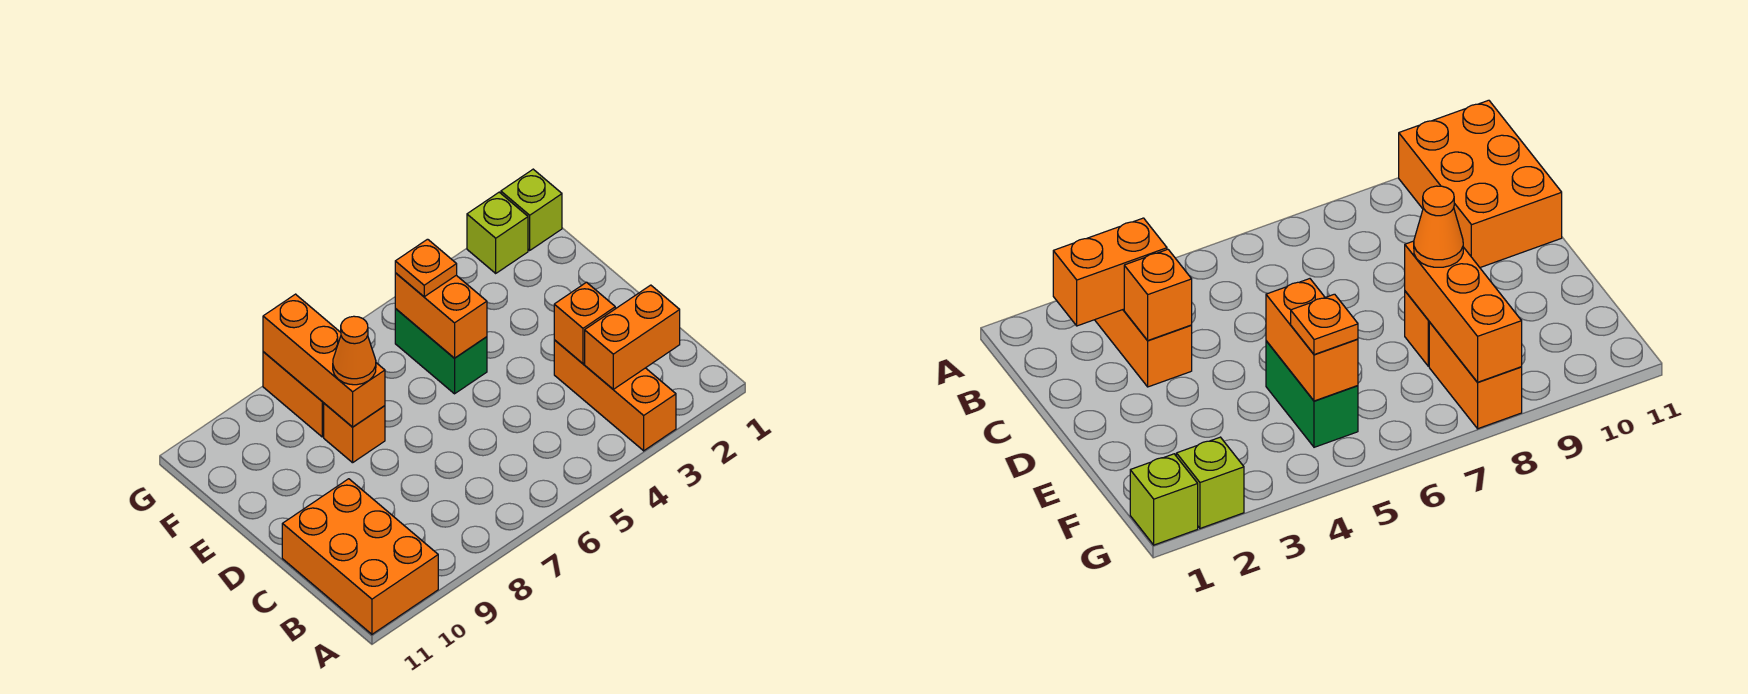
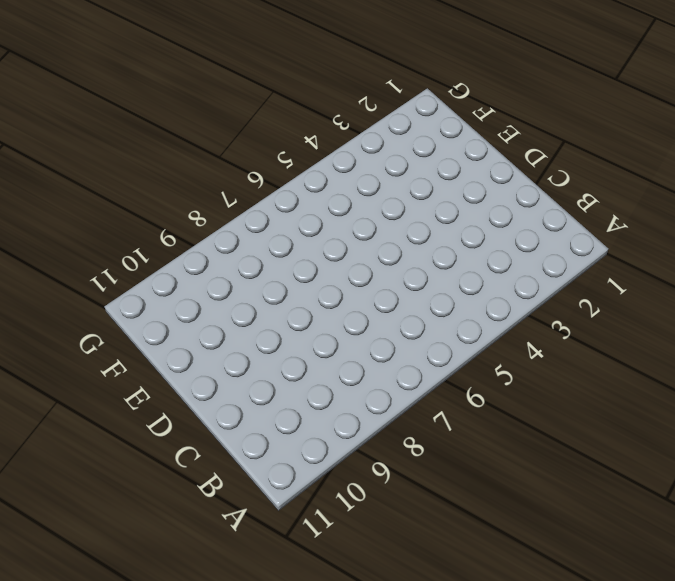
none -> orange brick A3:C3 level 1
none -> orange brick A10:C11 level 1
none -> green brick E5:F5 level 1

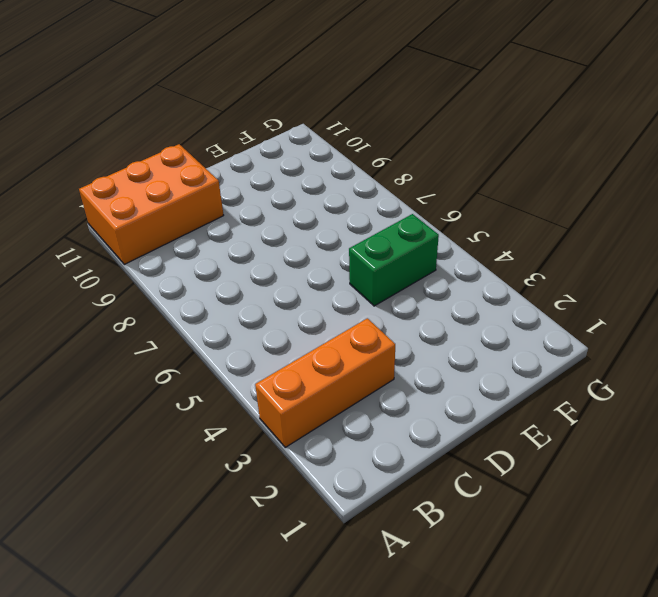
none -> orange brick E8 level 1
none -> orange brick F8:G8 level 1
none -> lime brick G1 level 1

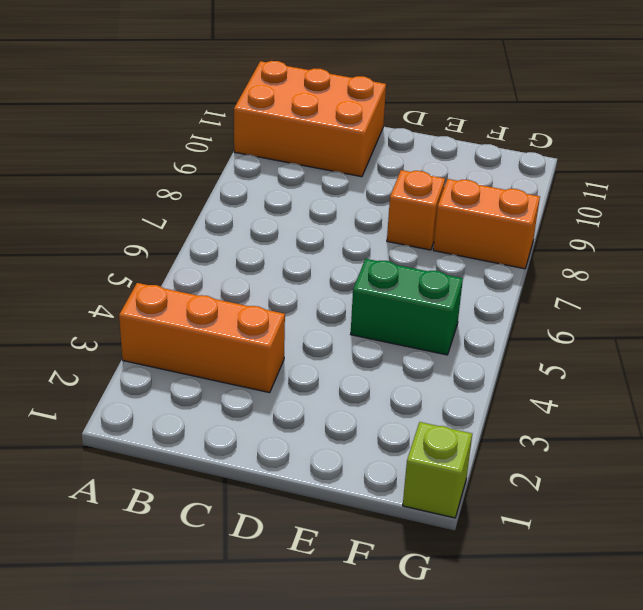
none -> lime brick G2 level 1
none -> orange brick B2:B3 level 2
none -> orange brick C3 level 2

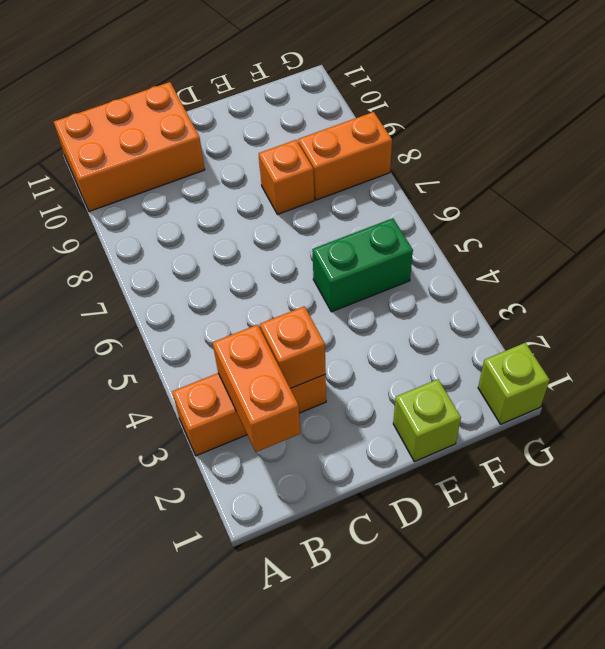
lime brick E1 level 1 -> lime brick G2 level 1
none -> orange brick E5:F5 level 2
none -> orange brick E8:G8 level 2
none -> orange cone E8 level 3

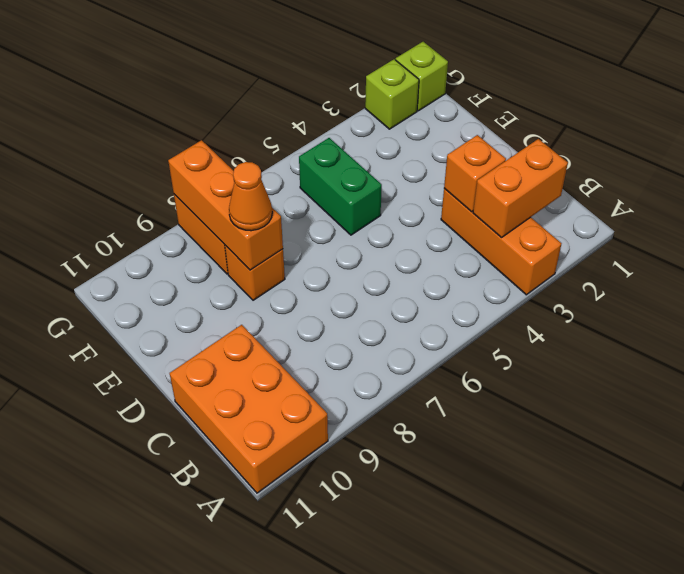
none -> orange brick E5:F5 level 2
none -> orange plate F5 level 3

